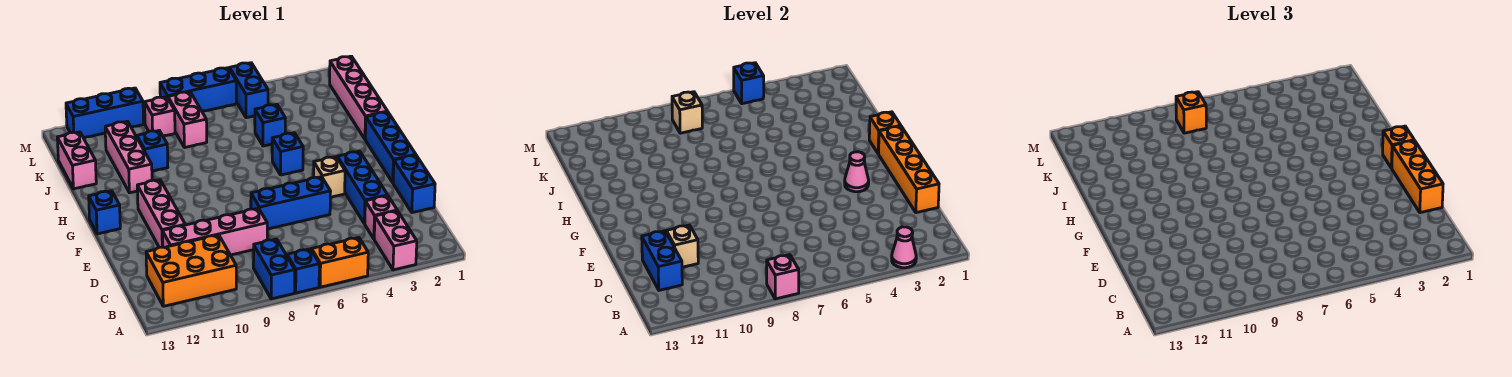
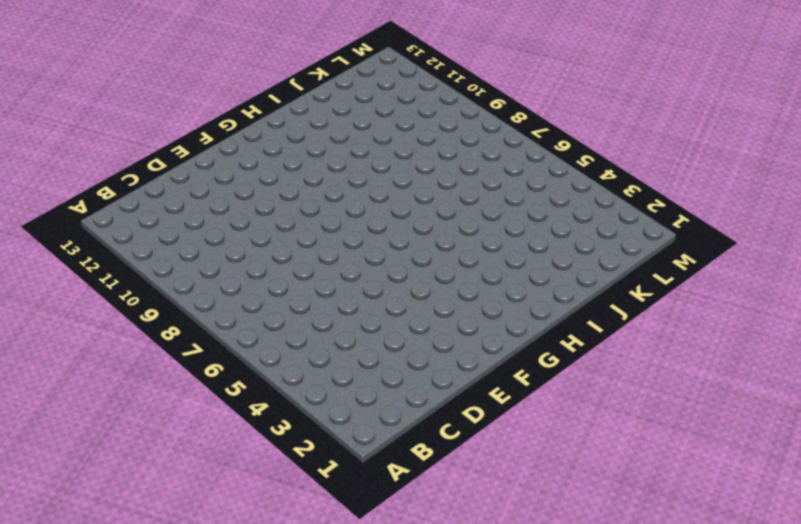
none -> pink brick A3:B3 level 1
none -> orange brick A5:A6 level 1
none -> blue brick A7 level 1
none -> blue brick A8:B8 level 1

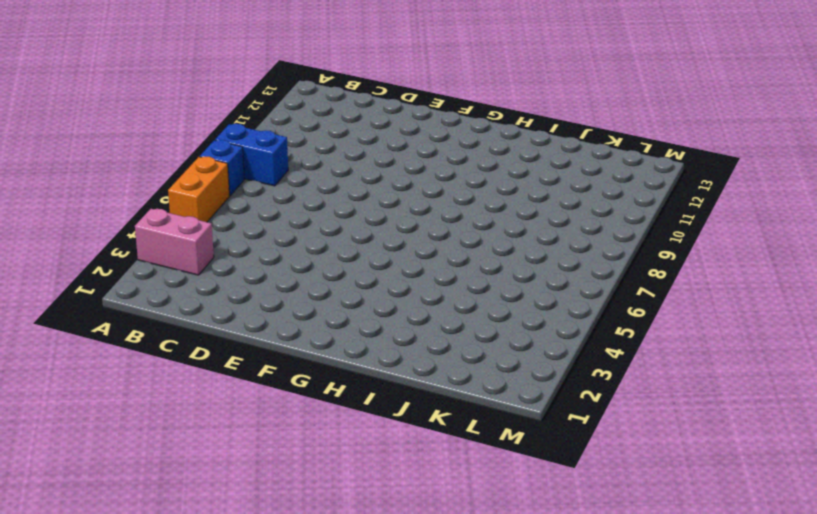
none -> orange brick B10:C12 level 1
none -> pink brick C3 level 1
none -> blue brick D1:E1 level 1
none -> blue brick D3:F3 level 1

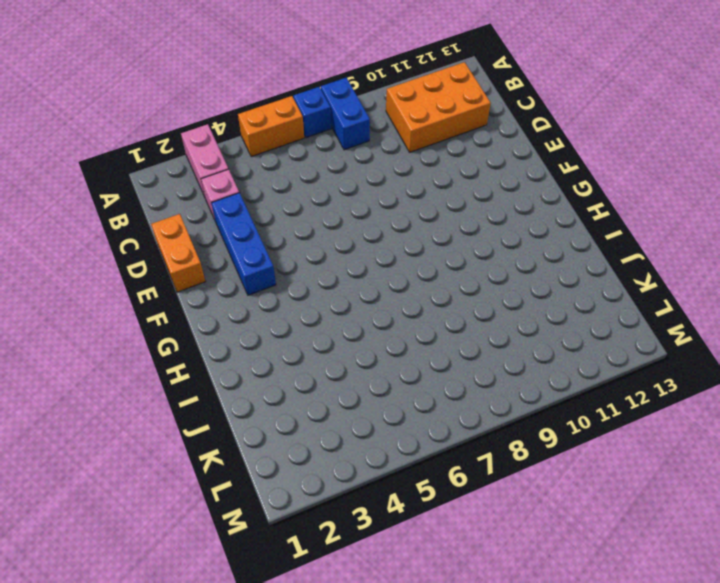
orange brick D1:E1 level 1 -> blue brick D1:E1 level 1
none -> pink brick D8:D11 level 1
none -> blue brick E5:E7 level 1
none -> pink brick E11:G11 level 1
none -> blue brick F1:H1 level 1

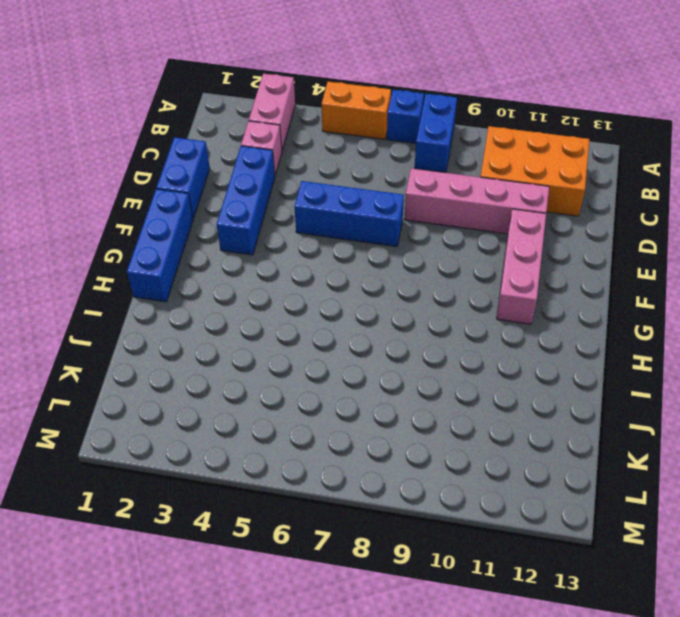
none -> tan brick F4 level 1
none -> blue brick G13 level 1
none -> blue brick H5 level 1
none -> pink brick I1:L1 level 1

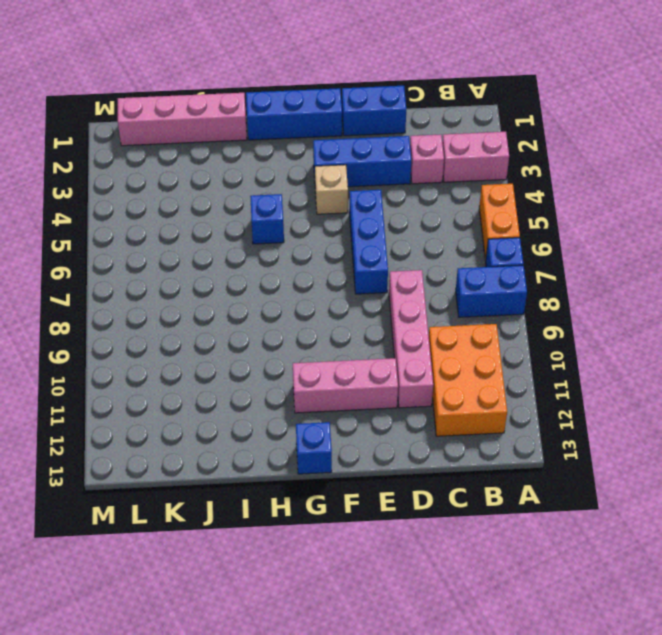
none -> pink brick I11:K11 level 1
none -> blue brick J5 level 1
none -> blue brick J10 level 1
none -> pink brick J13:K13 level 1

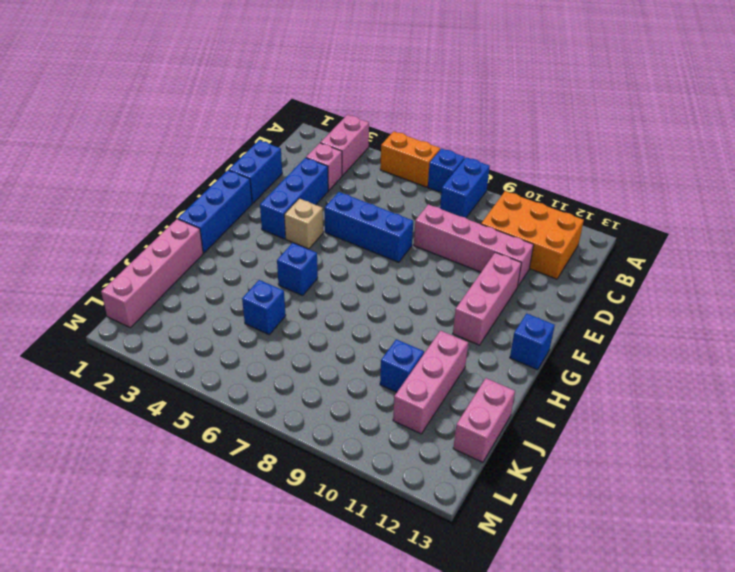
none -> pink brick K8:L8 level 1
none -> blue brick L5:M5 level 1
none -> pink brick L9 level 1
none -> blue brick M6:M8 level 1

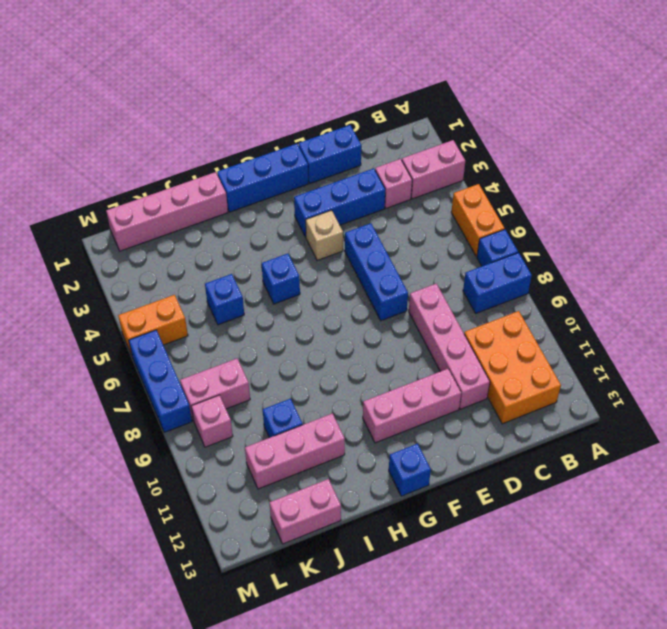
orange brick L5:M5 level 1 -> blue brick L5:M5 level 1
none -> blue brick M10:M12 level 1
none -> pink cone A3 level 2
none -> pink brick A8 level 2
none -> blue brick C12:D12 level 2

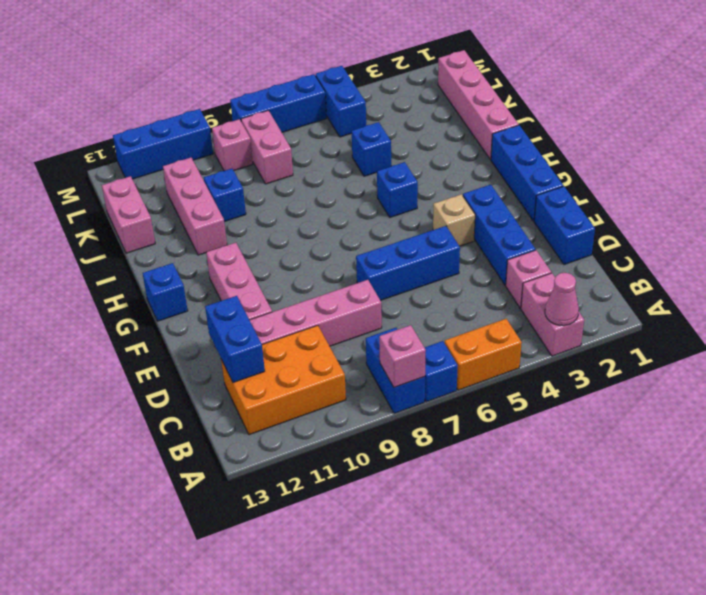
none -> orange brick D1:G1 level 2
none -> tan brick D11 level 2
none -> pink cone F3 level 2
none -> orange brick H1 level 2

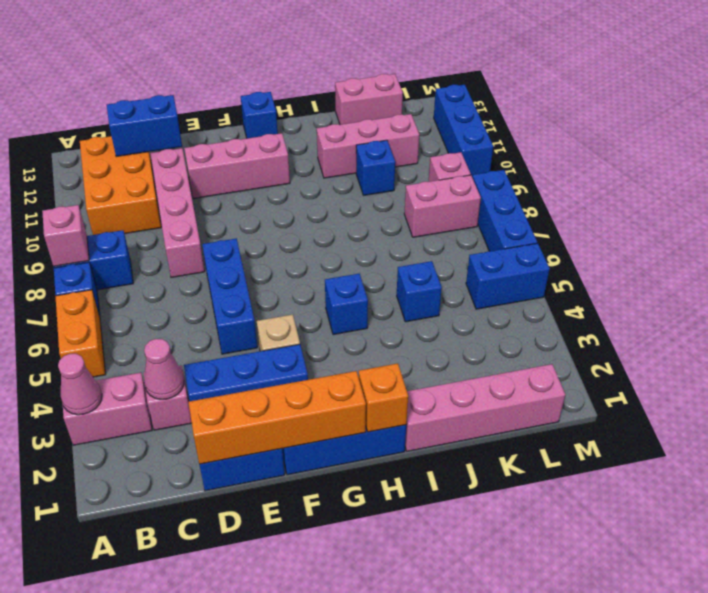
pink cone C3 level 2 -> pink cone F3 level 2
none -> tan brick D11 level 2
none -> tan brick L8 level 2
none -> blue brick M5 level 2
none -> orange brick D1:F1 level 3

